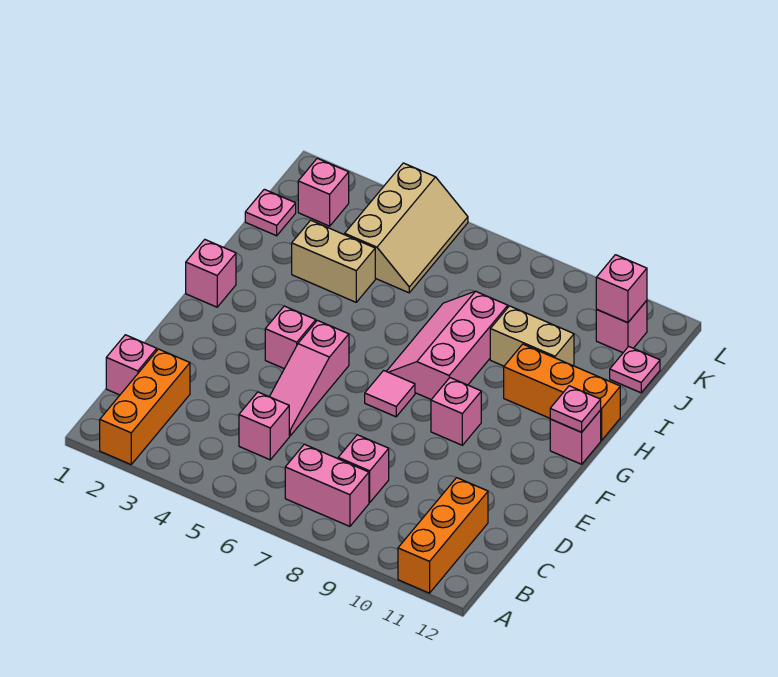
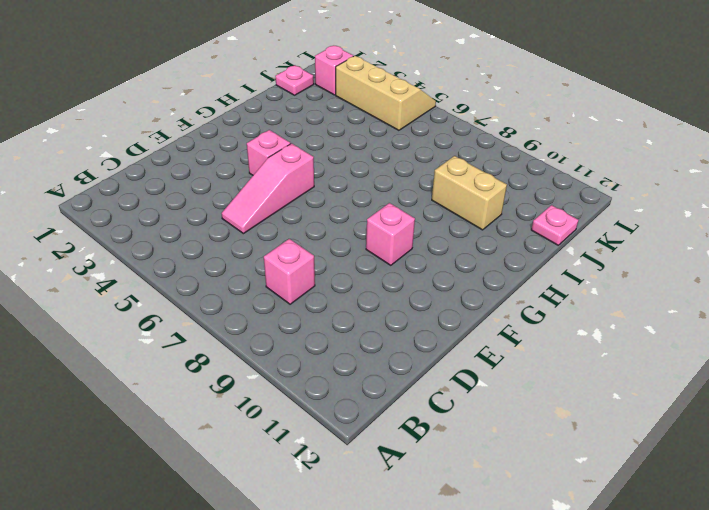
tan slope K3:L5 level 1 top K -> tan slope J4:L5 level 1 top 4
none -> orange brick A2:C2 level 1
none -> orange brick A11:C11 level 1
none -> pink brick B7:B8 level 1

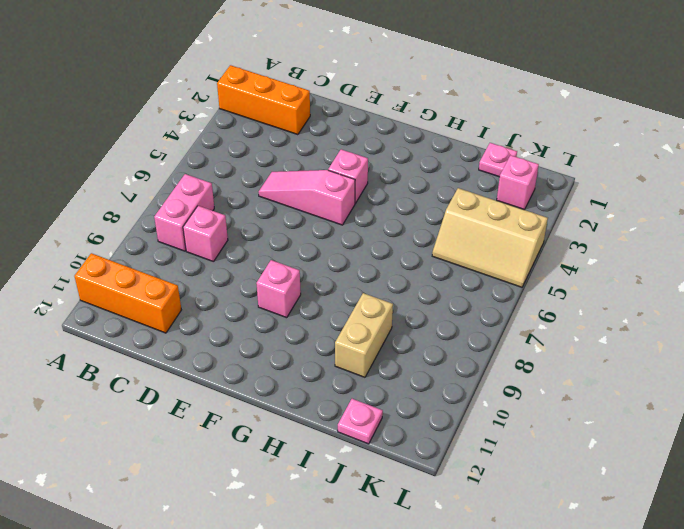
none -> pink brick C1 level 1
none -> pink brick C5 level 1
none -> pink tile F7 level 1

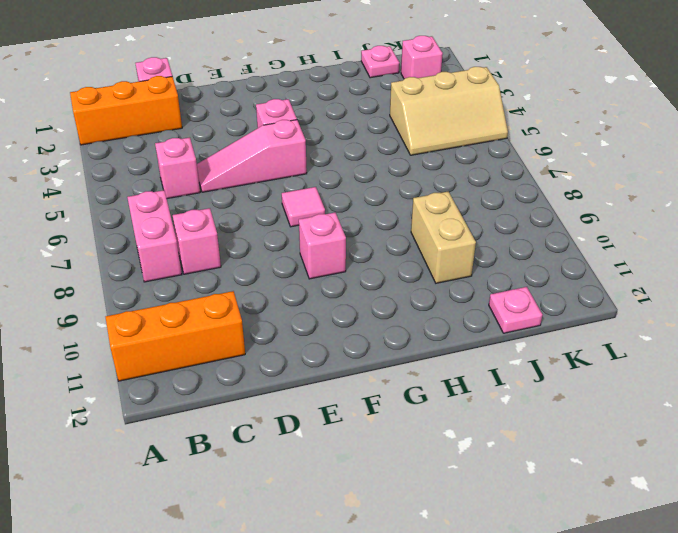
none -> pink brick G1 level 1
none -> pink slope G7:I8 level 1 top 8
none -> pink brick G12 level 1

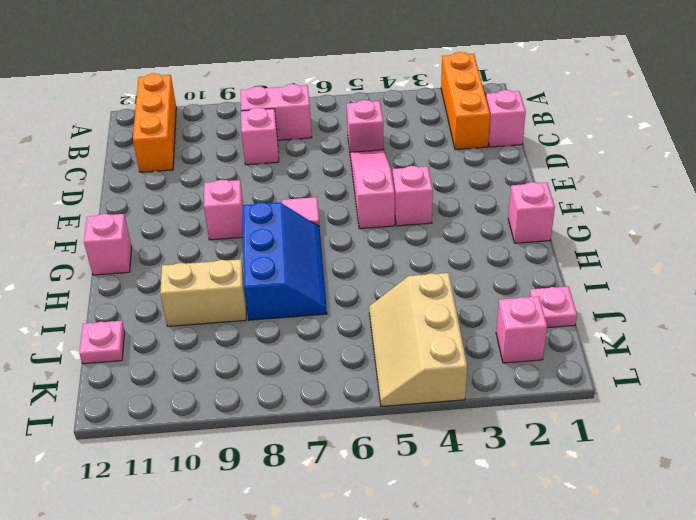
blue slope G7:I8 level 1 top 8 -> pink slope G7:I8 level 1 top 8
none -> orange brick H10:H12 level 1
none -> tan brick I3:I4 level 1
none -> pink brick K11 level 1

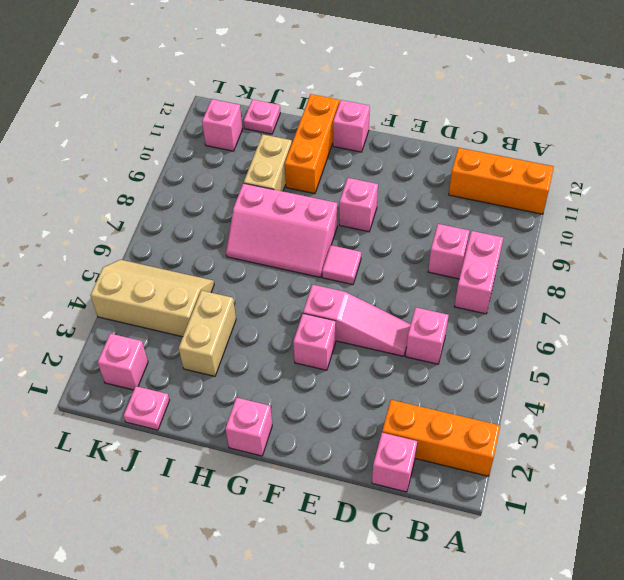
none -> pink plate G12 level 2
none -> pink brick K11 level 2

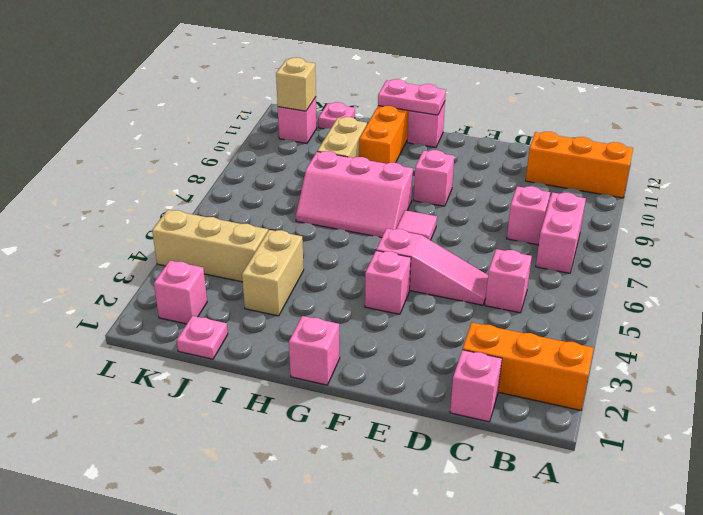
pink plate G12:H12 level 2 -> pink plate G12 level 2
tan brick K11 level 2 -> pink brick K11 level 2

